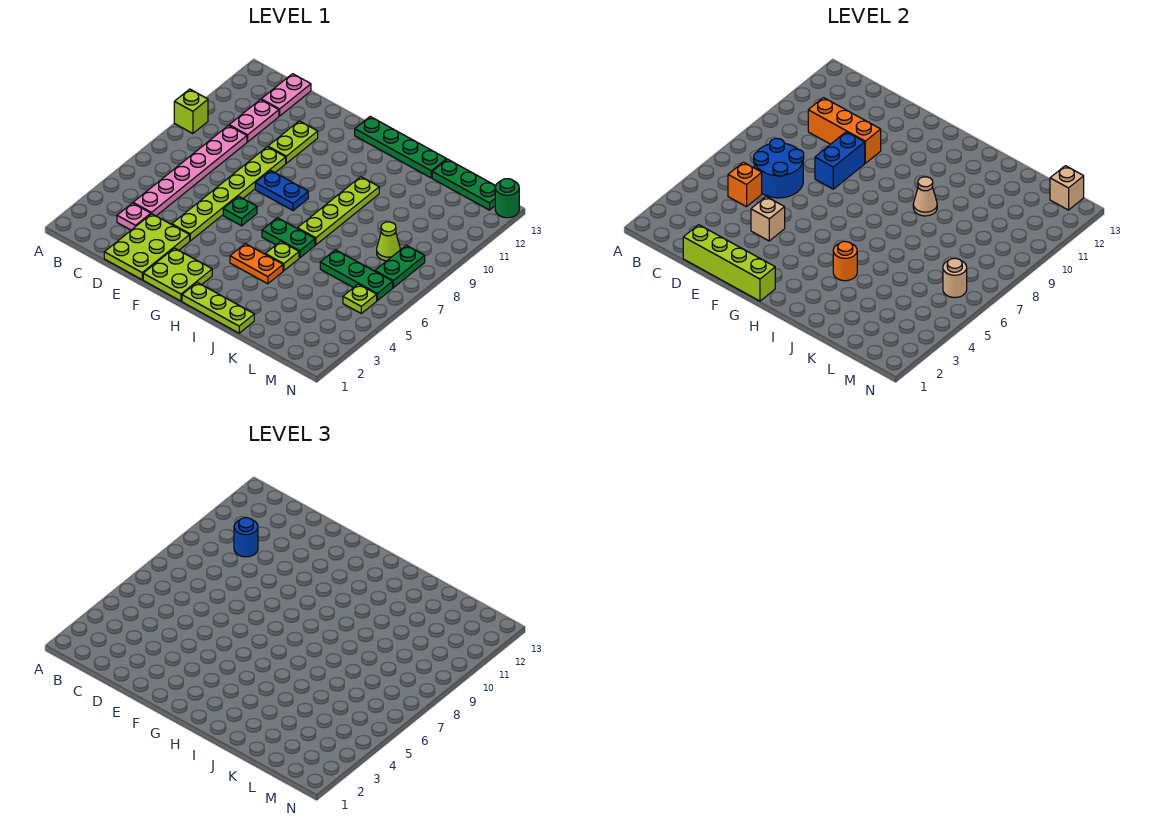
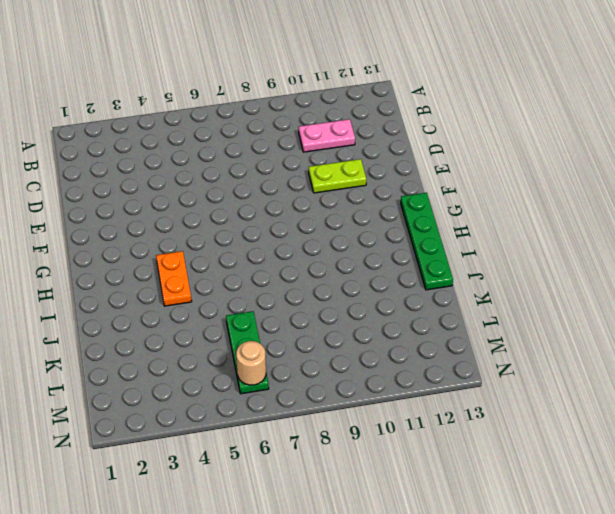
none -> lime brick A9 level 1
none -> pink plate C3 level 1
none -> pink plate C4:C9 level 1
none -> pink plate C12:C13 level 1

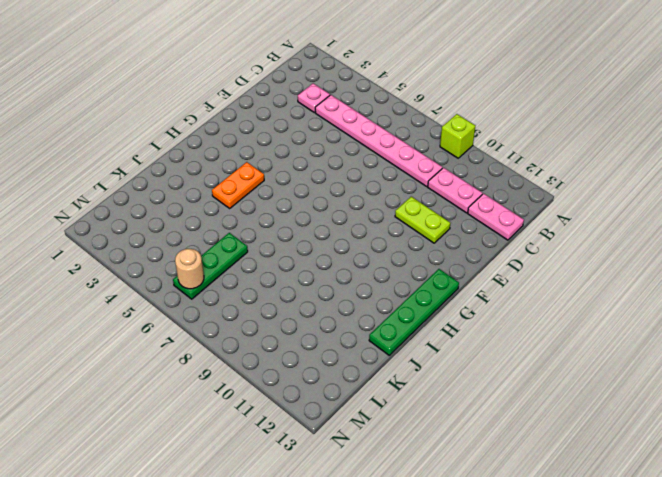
none -> lime plate D1:E3 level 1
none -> lime plate E4:E9 level 1
none -> lime plate F1:G2 level 1
none -> green plate F6 level 1

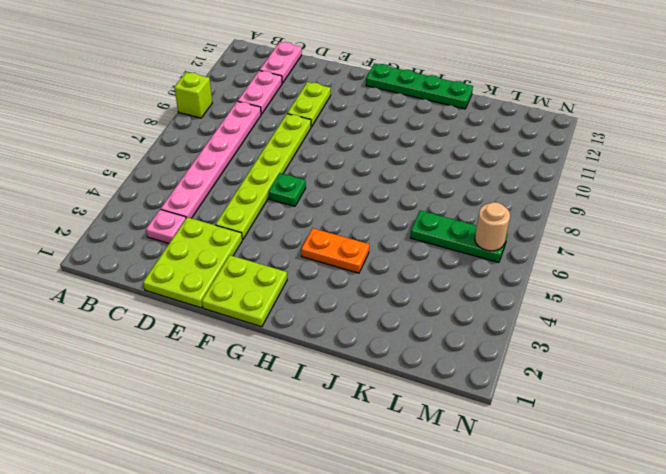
none -> blue plate F8:G8 level 1
none -> lime plate H1:J1 level 1
none -> green plate H6:I6 level 1
none -> lime plate I5 level 1

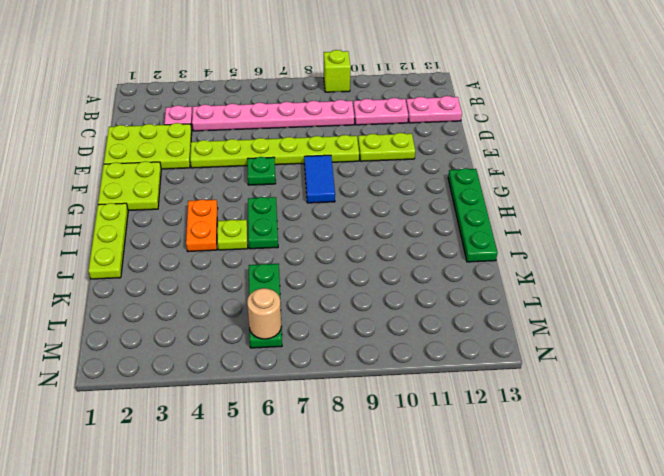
blue tile F8:G8 level 1 -> blue plate F8:G8 level 1
none -> lime plate I7:I10 level 1
none -> green plate K13:M13 level 1
none -> lime cone L8 level 1
none -> lime plate M5 level 1

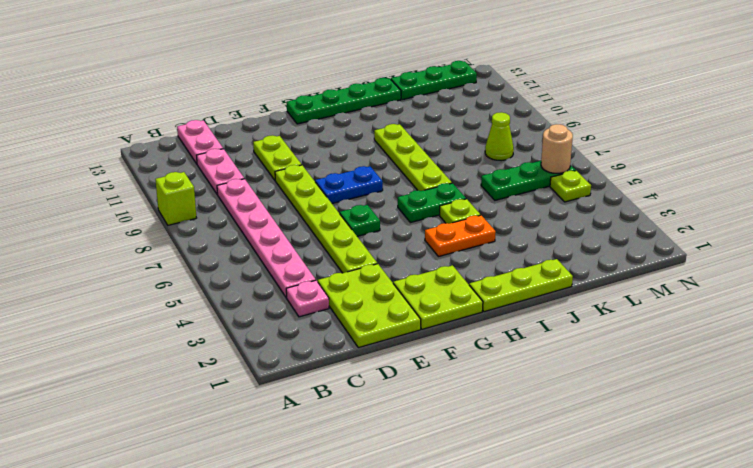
none -> green plate M7:M8 level 1
none -> green round brick N13 level 1
none -> orange brick C5 level 2
none -> blue round brick C6:D7 level 2

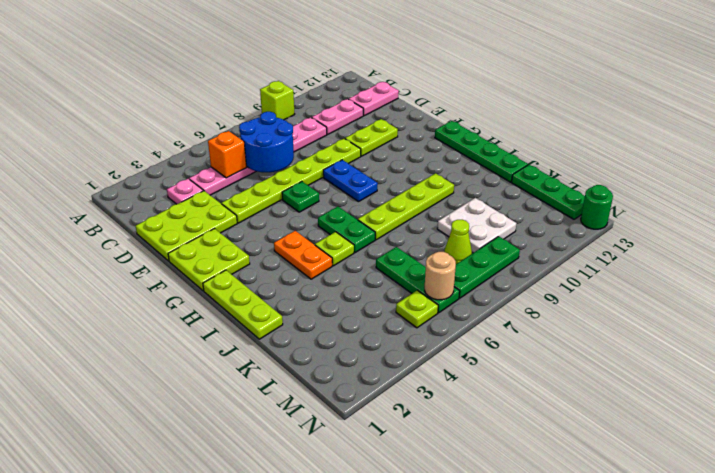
white plate K9:L10 level 1 -> none
green plate M7:M9 level 1 -> green plate M7:M8 level 1
none -> orange brick C10:E10 level 2
none -> lime brick D1:G1 level 2
none -> tan brick E4 level 2
none -> blue brick E8:E9 level 2

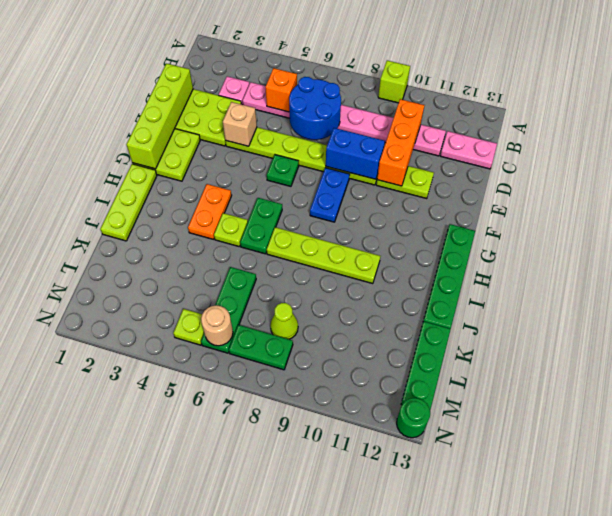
none -> orange round brick I4 level 2
none -> tan cone I9 level 2
none -> tan brick M13 level 2
none -> blue round brick C10 level 3

